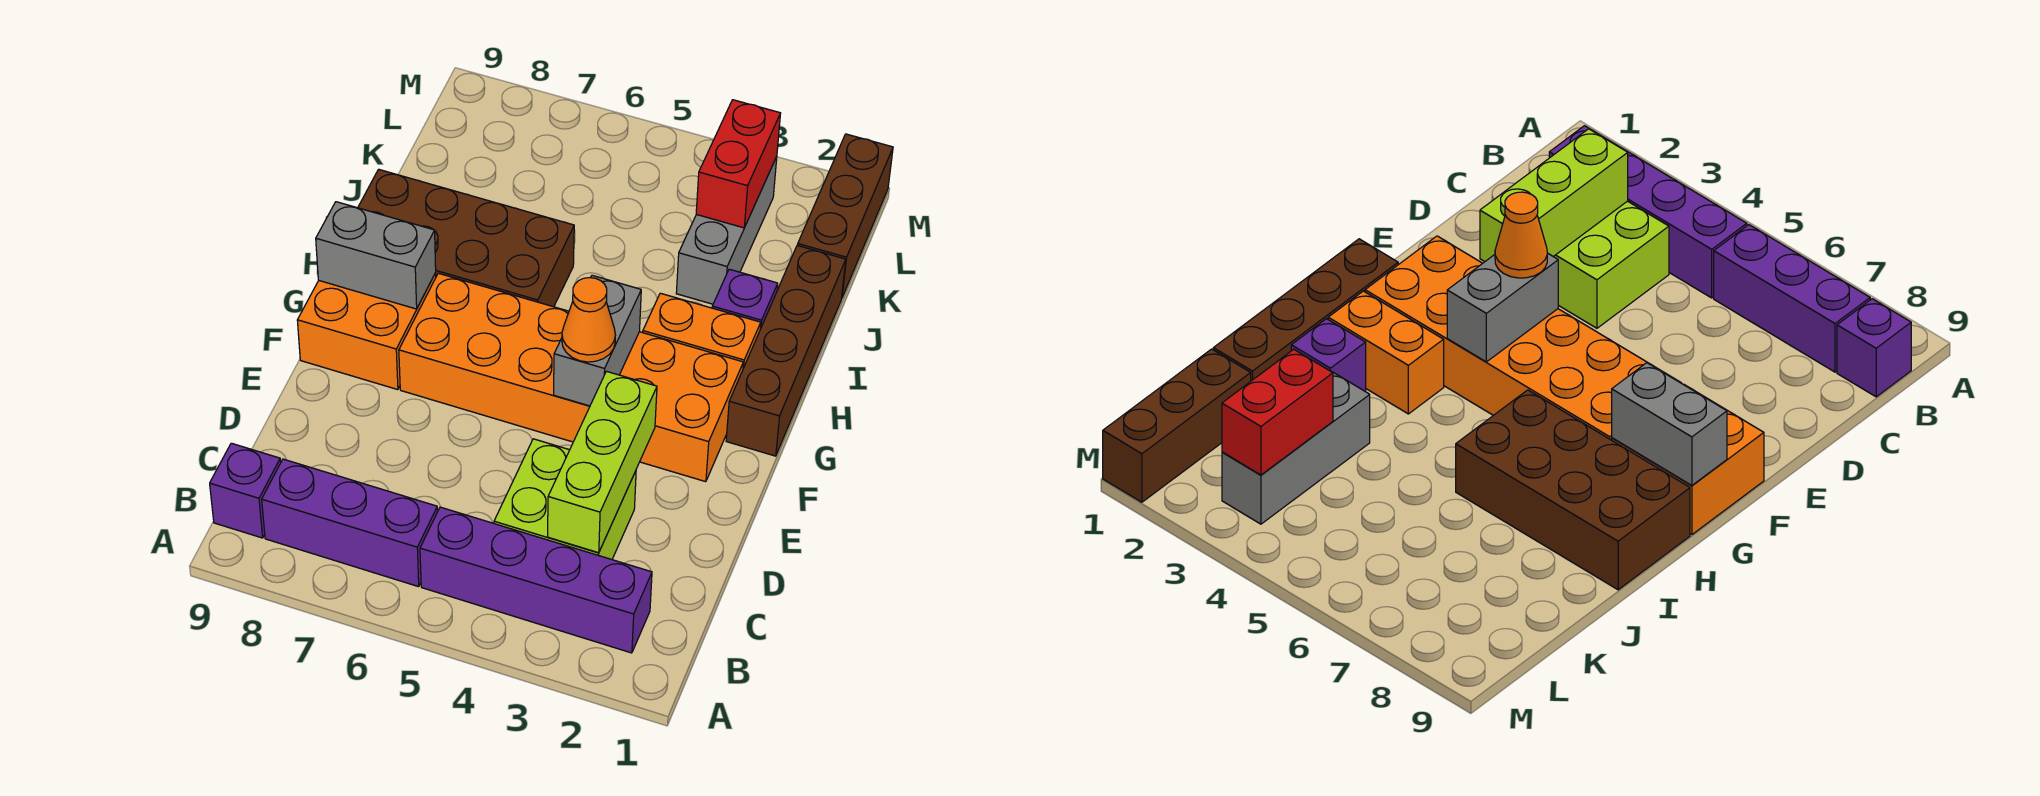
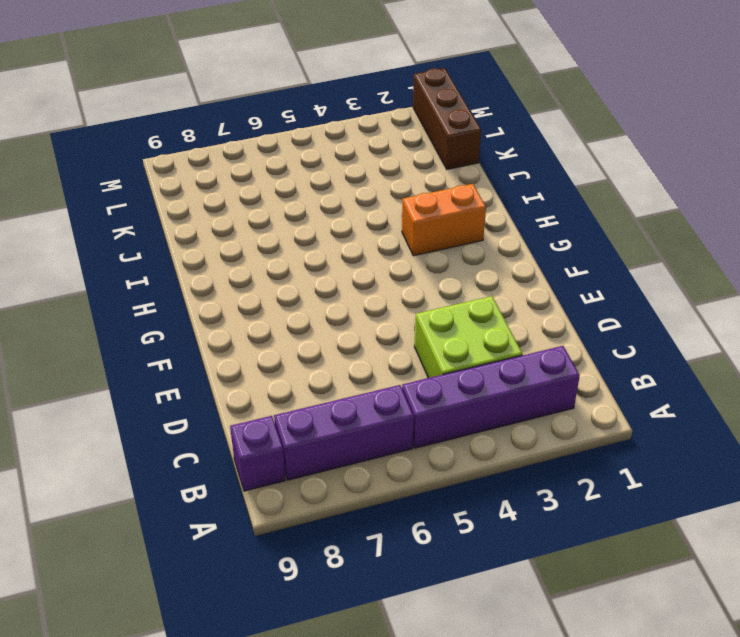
none -> orange brick F2:G7 level 1
none -> orange brick F8:G9 level 1
none -> brown brick G1:J1 level 1

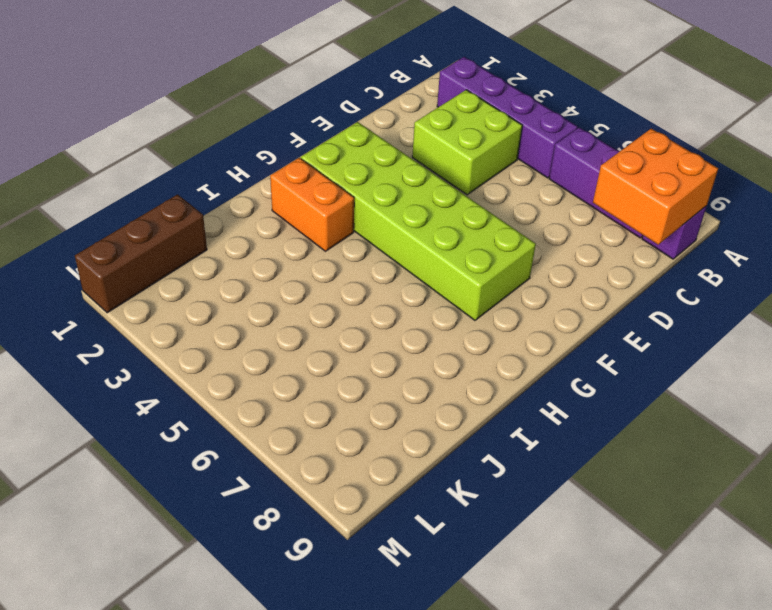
orange brick B8:C9 level 2 -> orange brick F8:G9 level 1
lime brick F2:G7 level 1 -> orange brick F2:G7 level 1
none -> brown brick G1:J1 level 1
none -> brown brick H6:I9 level 1
none -> purple brick I2 level 1

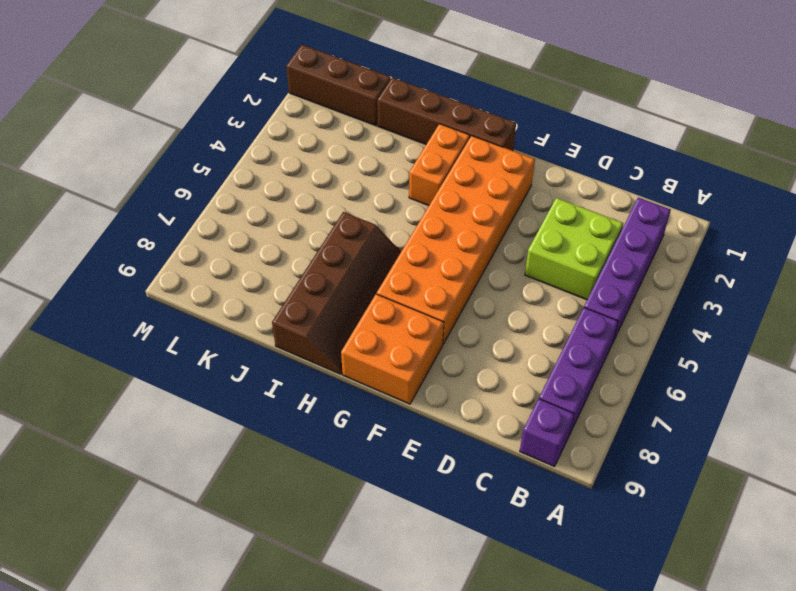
brown slope H6:I9 level 1 top I -> brown brick H6:I9 level 1
none -> purple brick I2 level 1
none -> grey brick J3:L3 level 1
none -> lime brick C3:E3 level 2

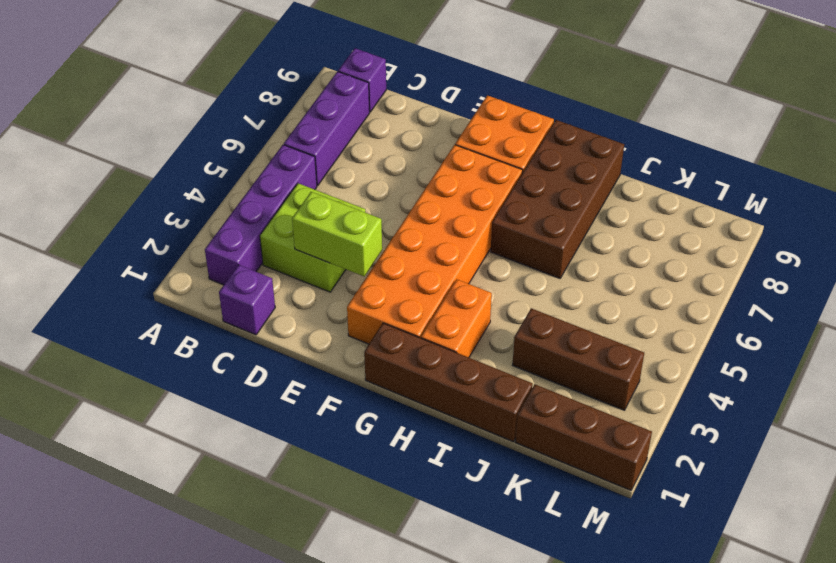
purple brick C1 level 1 -> purple brick I2 level 1
lime brick D3:E3 level 2 -> lime brick C3:E3 level 2
brown brick J3:L3 level 1 -> grey brick J3:L3 level 1
none -> grey brick F4:G4 level 2
none -> grey brick G8:G9 level 2
none -> red brick K3:L3 level 2

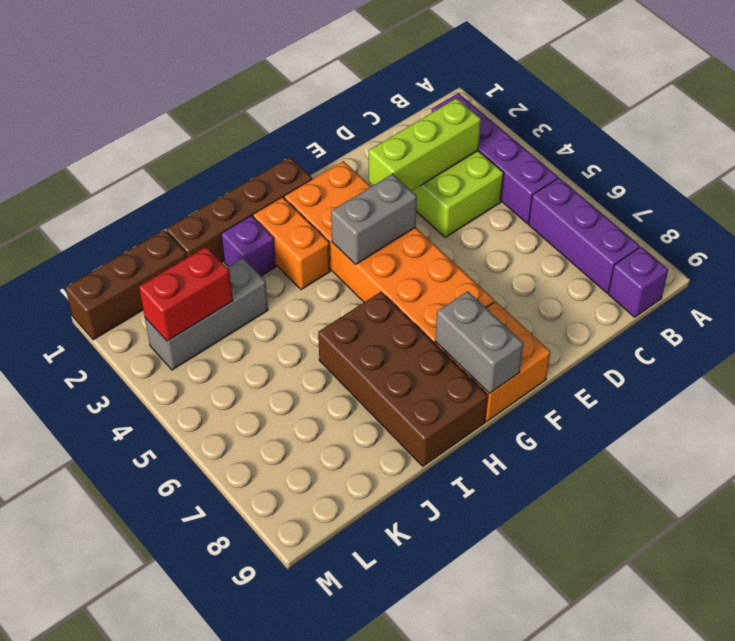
none -> orange cone F4 level 3

